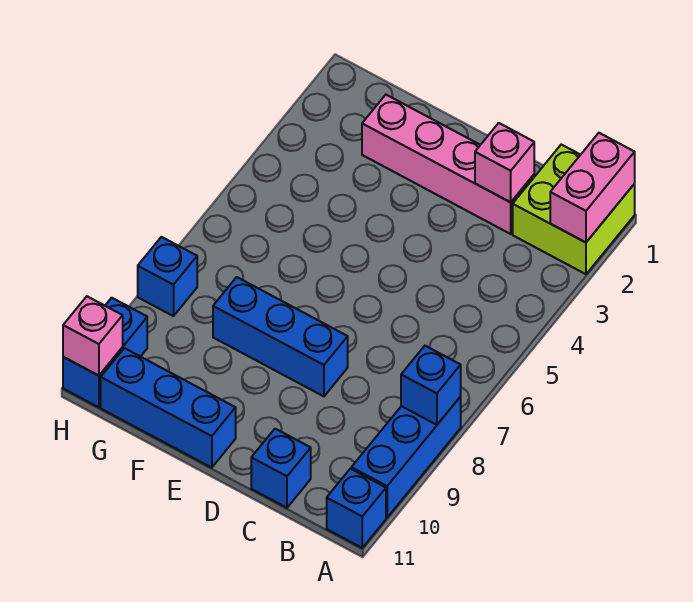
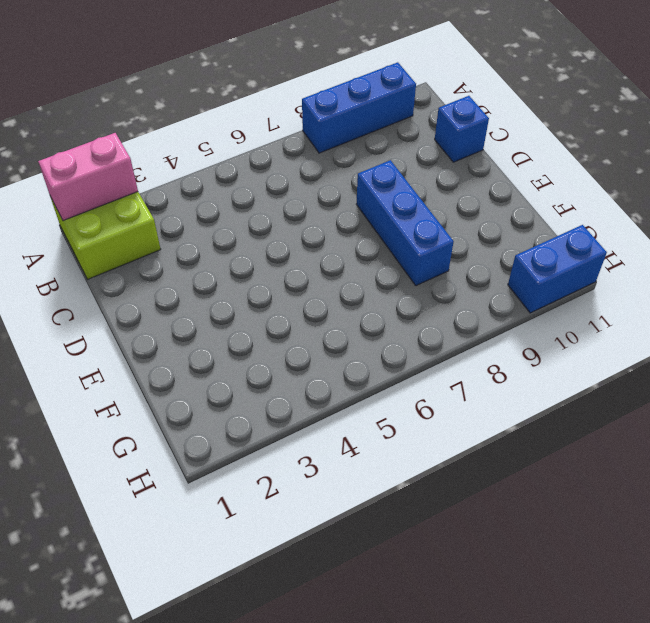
none -> blue brick A11 level 1
none -> pink brick C2:F2 level 1
none -> blue brick E11:G11 level 1

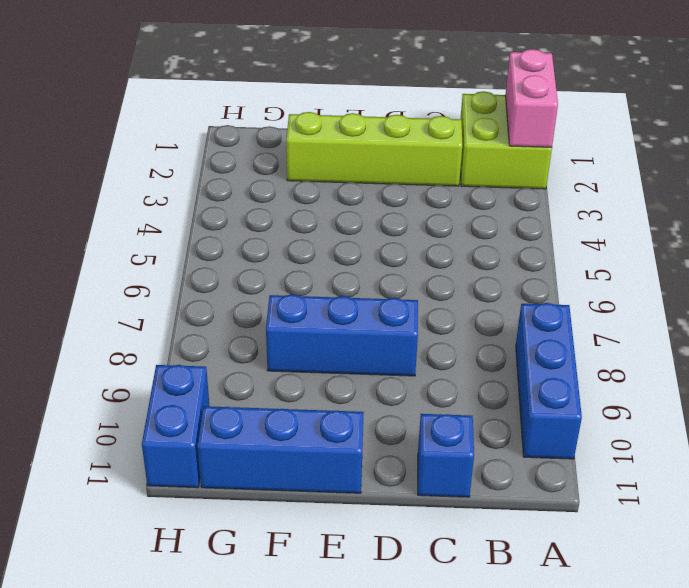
lime brick C2:F2 level 1 -> pink brick C2:F2 level 1
none -> blue brick A11 level 1
none -> blue brick H8 level 1
none -> blue brick A8 level 2

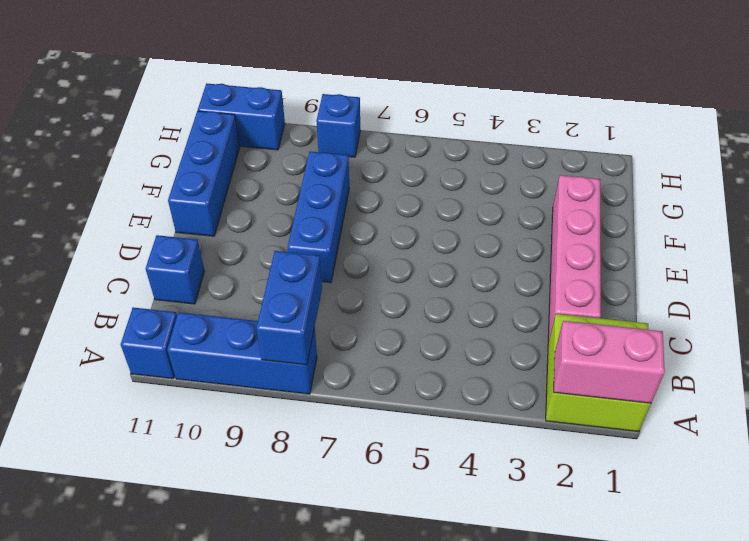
blue brick A8:B8 level 2 -> blue brick A8 level 2
none -> pink brick C2 level 2
none -> pink brick H11 level 2

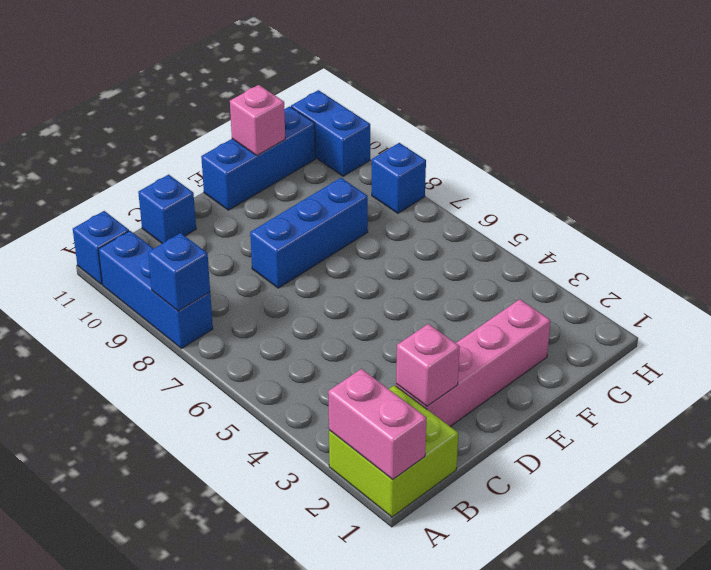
pink brick F11 level 2 -> pink brick H11 level 2

